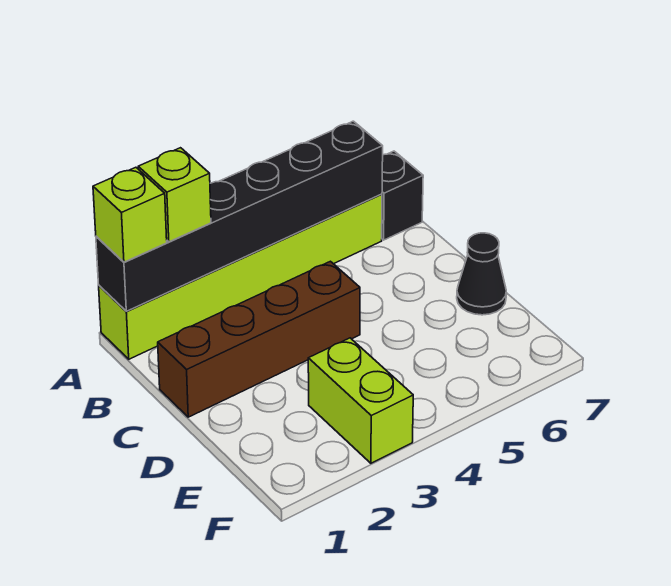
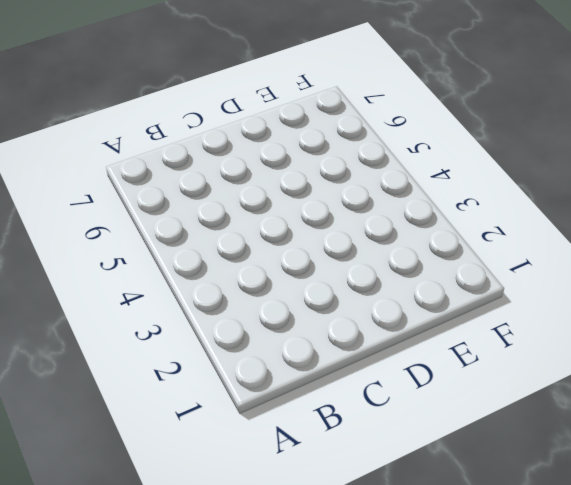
none -> lime brick A1:A6 level 1
none -> black brick A7 level 1

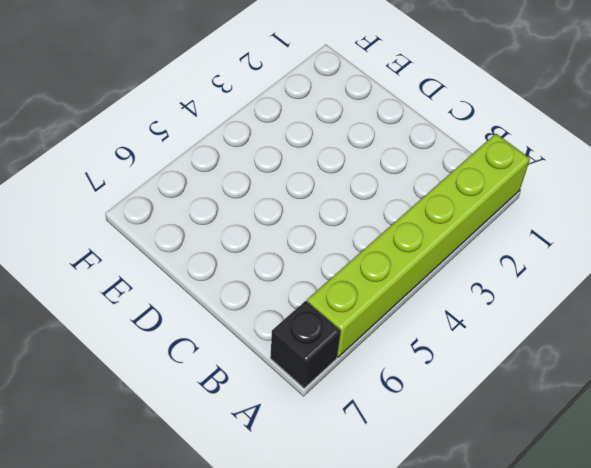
none -> brown brick C1:C4 level 1
none -> black cone D7 level 1

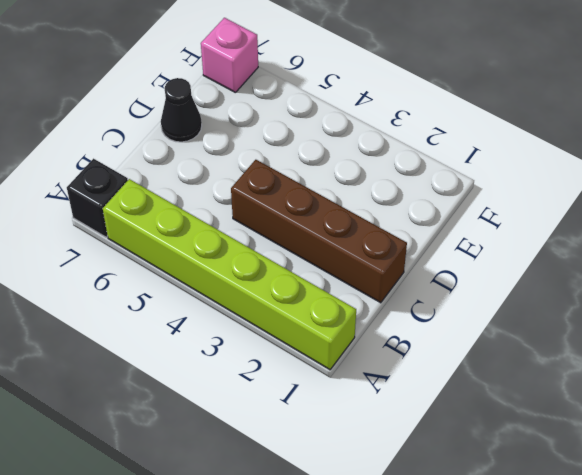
pink brick F7 level 1 -> none
none -> lime brick E3:F3 level 1
none -> black brick A1:A6 level 2

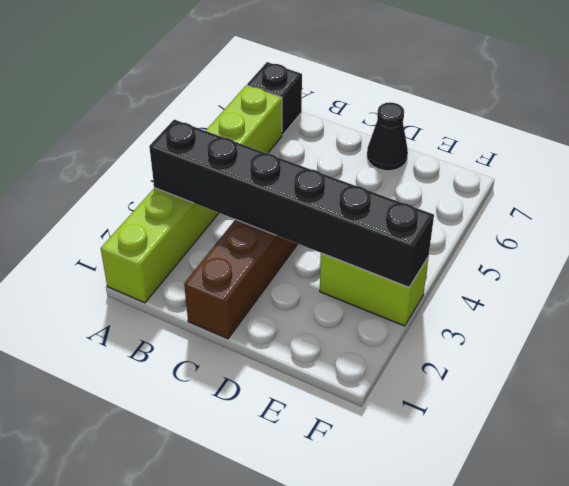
black brick A3:F3 level 2 -> black brick A1:A6 level 2
none -> lime brick A1 level 3
none -> lime brick A2 level 3

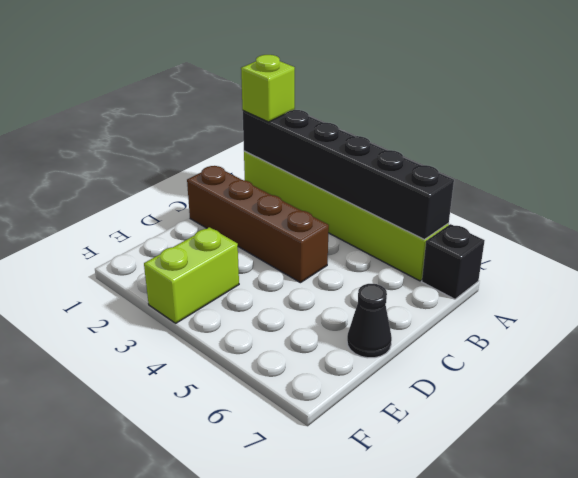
none -> lime brick A2 level 3

